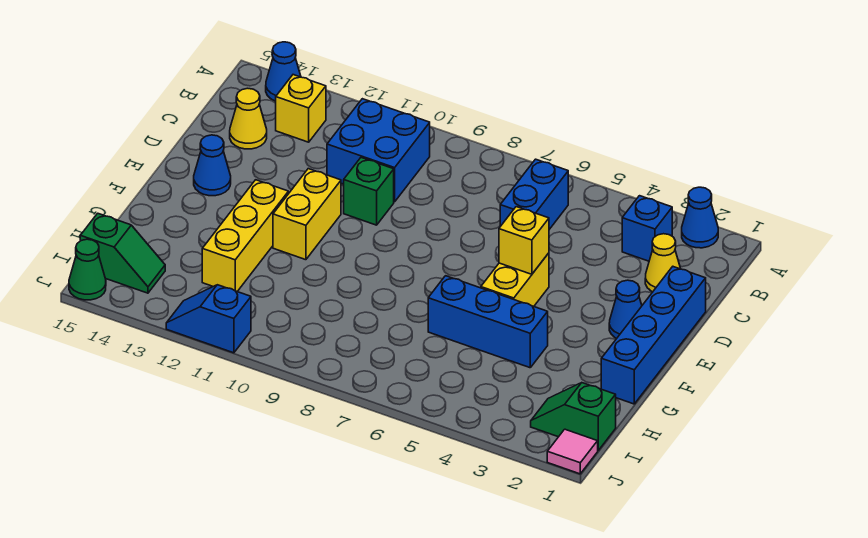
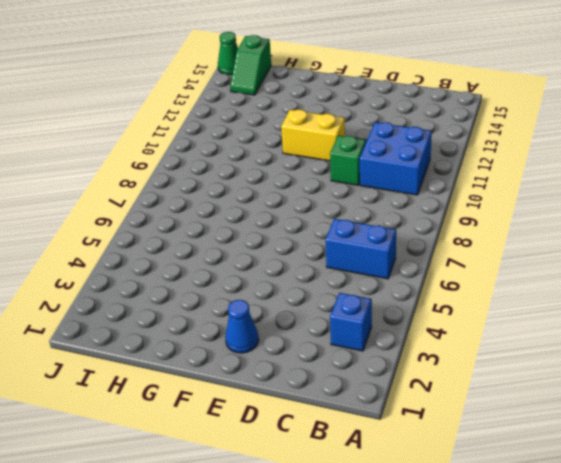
none -> blue cone A2 level 1
none -> blue cone A14 level 1
none -> yellow brick B13 level 1

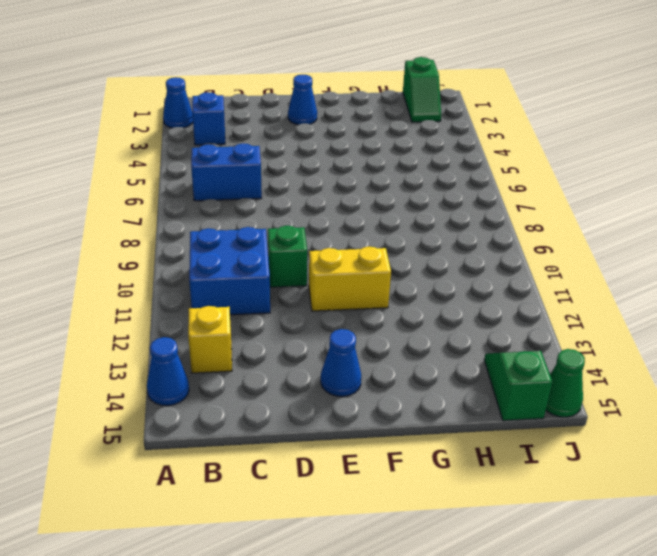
none -> yellow cone C2 level 1
none -> yellow cone C14 level 1
none -> blue brick D1:G1 level 1

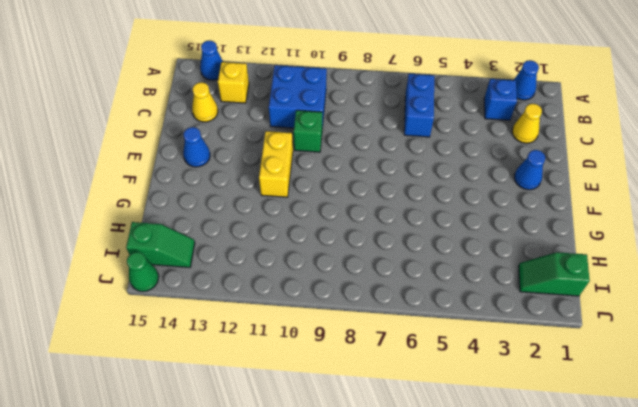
none -> blue brick D1:G1 level 1
none -> yellow brick E5:F5 level 1
none -> yellow brick F12:H12 level 1

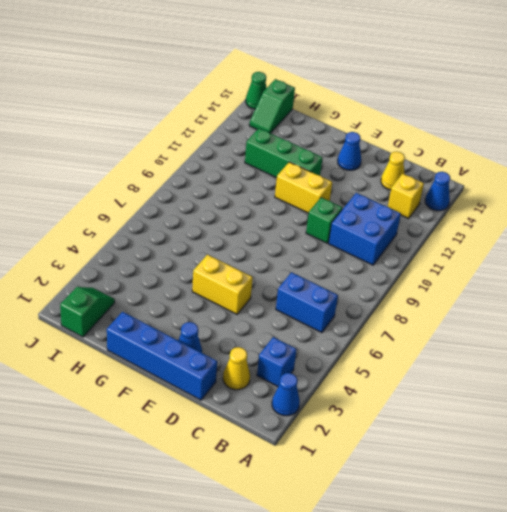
green brick F12:H12 level 1 -> yellow brick F12:H12 level 1
none -> blue brick G4:G6 level 1
none -> pink tile J1 level 1
none -> blue slope J11:J12 level 1 top 11

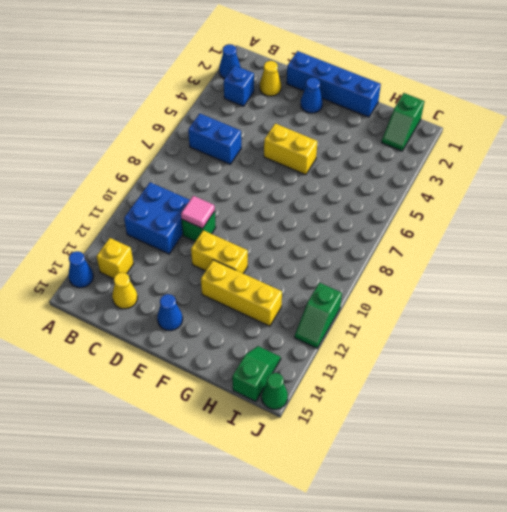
pink tile D10 level 2 -> pink tile J1 level 1
green slope J11:J12 level 1 top 11 -> blue slope J11:J12 level 1 top 11
none -> blue brick G4:G6 level 1
none -> yellow brick E5 level 2

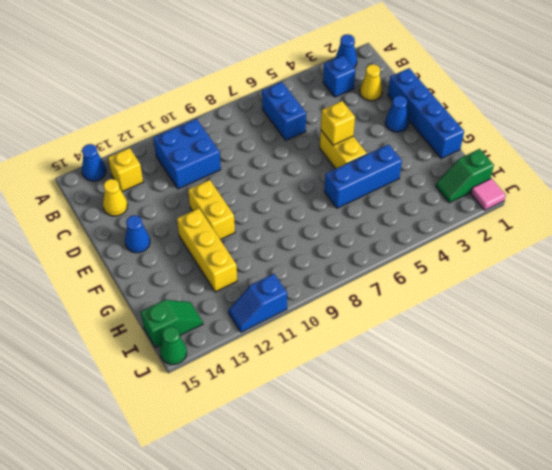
none -> green brick D10 level 1

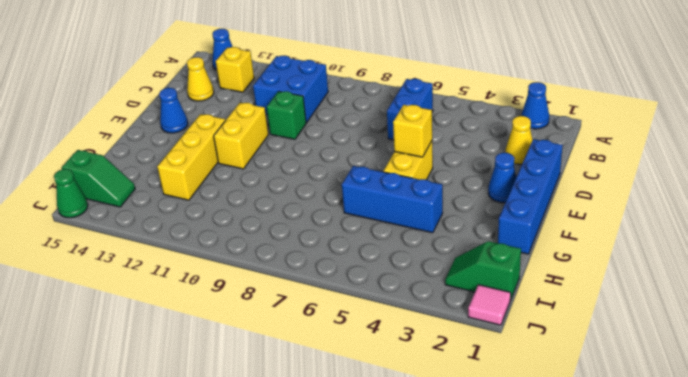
none -> blue brick B3 level 1
none -> blue slope J11:J12 level 1 top 11

